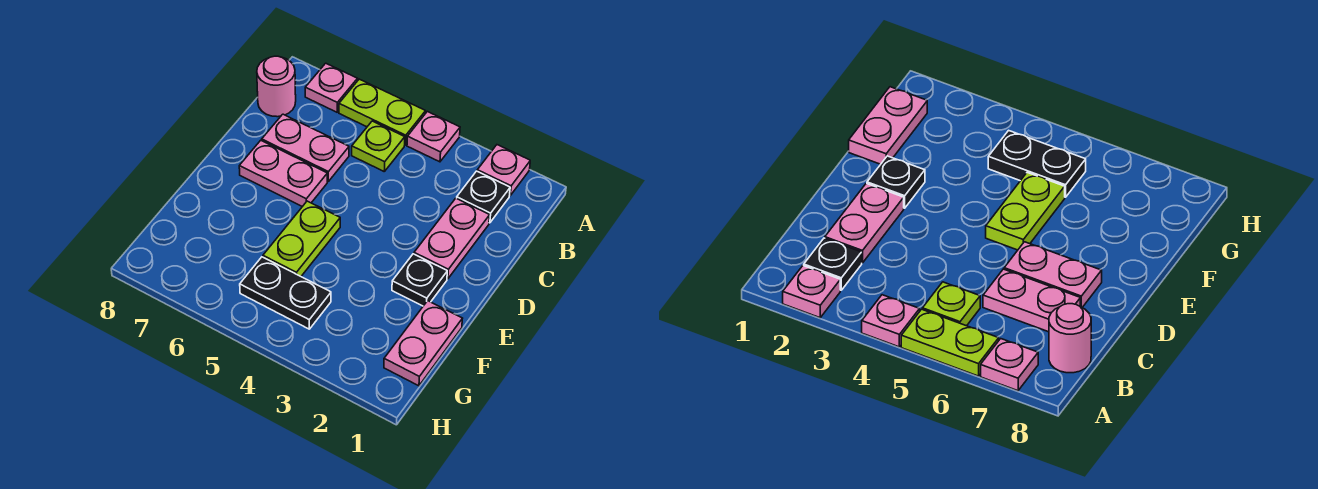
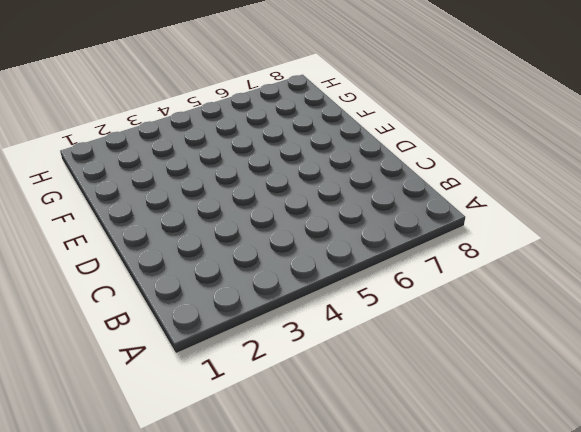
none -> pink plate A2 level 1
none -> pink plate A4 level 1
none -> lime plate A5:A6 level 1

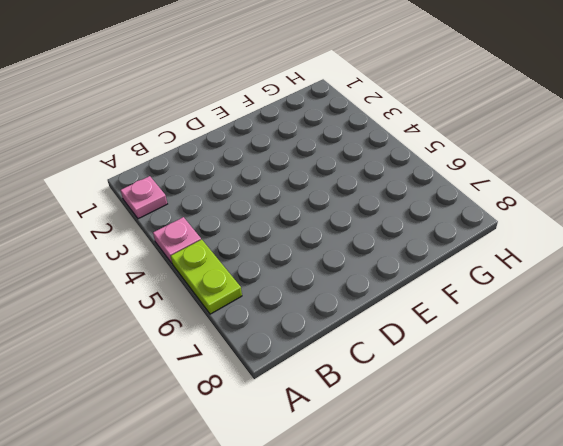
none -> pink plate A7 level 1
none -> black plate B2 level 1
none -> lime plate B5 level 1

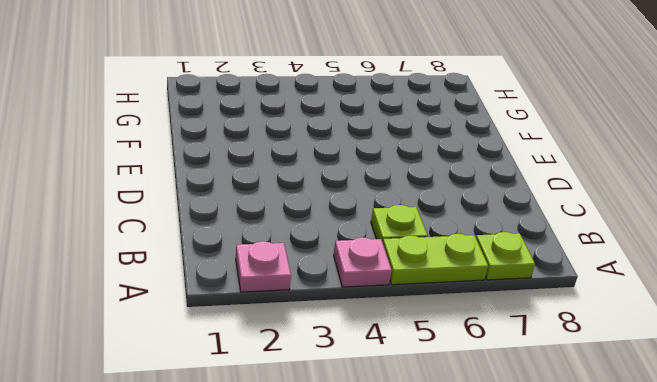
lime plate A7 level 1 -> pink plate A7 level 1
none -> black plate B2 level 1
none -> pink round brick B8 level 1
none -> pink plate C2:D2 level 1

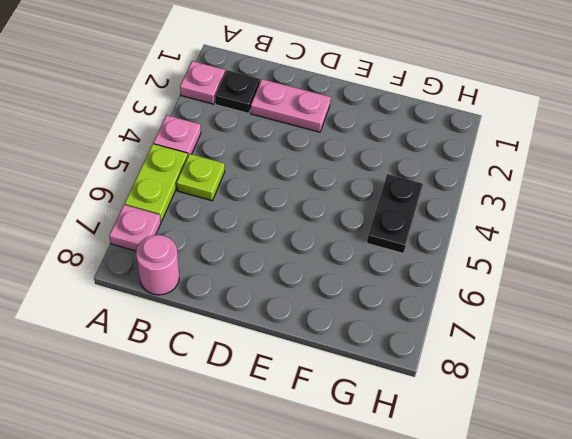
none -> pink plate C6:C7 level 1
none -> pink plate D6:D7 level 1
none -> black plate E2 level 1

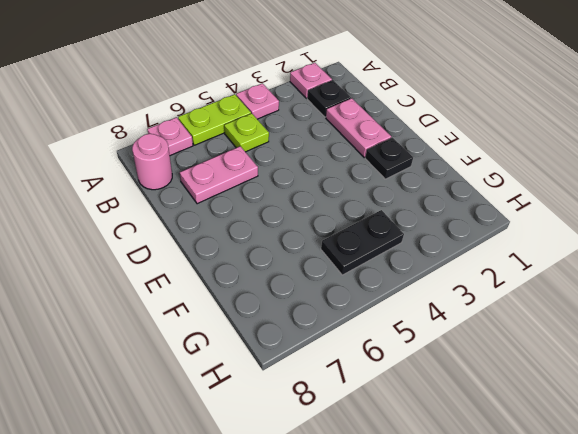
none -> pink plate D6:D7 level 1
none -> lime plate E5:F5 level 1
none -> pink plate F1:G1 level 1

